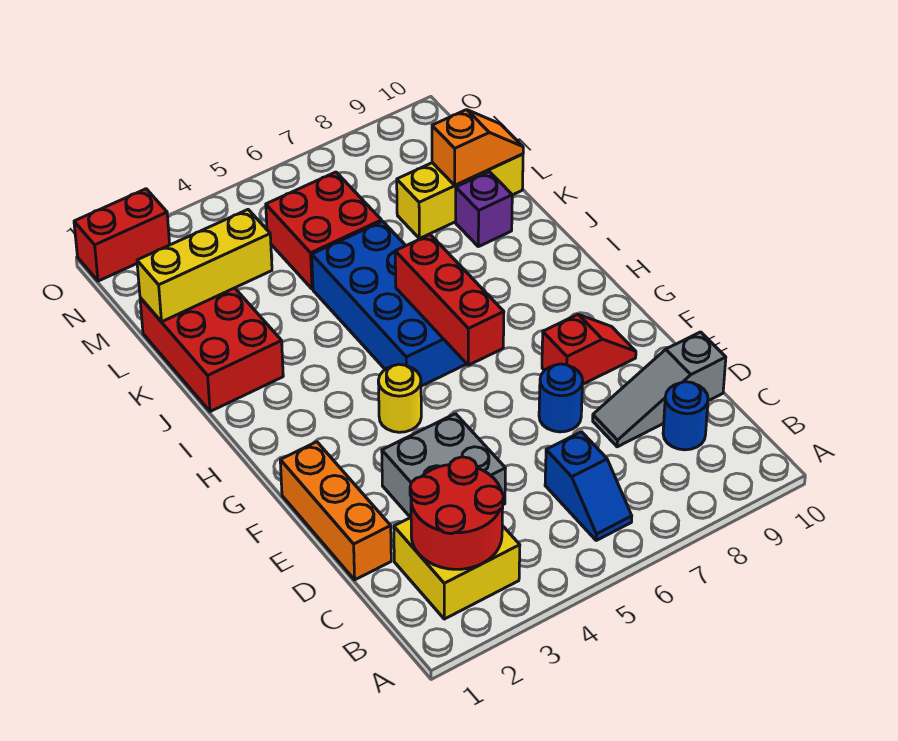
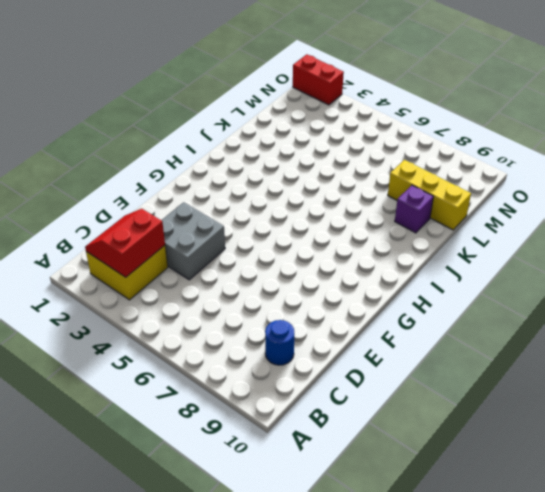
red slope B2:C3 level 2 top 3 -> red round brick B2:C3 level 2
none -> blue slope B6:C6 level 1 top C
none -> orange brick D1:F1 level 1
none -> grey slope D8:D10 level 1 top 10

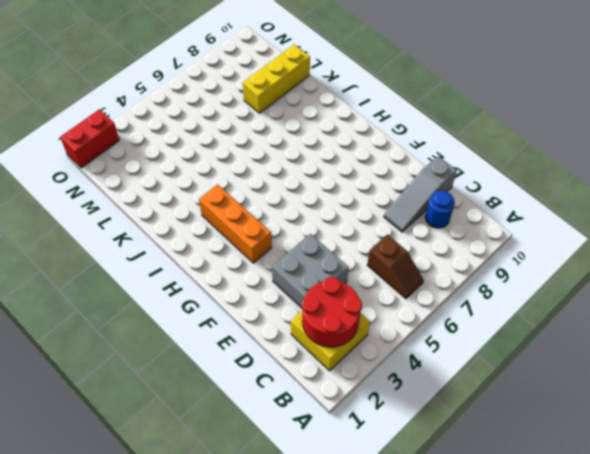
brown slope B6:C6 level 1 top C -> blue slope B6:C6 level 1 top C
orange brick G3:I3 level 1 -> orange brick D1:F1 level 1
none -> blue round brick E7 level 1
none -> red slope F8:F9 level 1 top 8
none -> yellow round brick G4 level 1

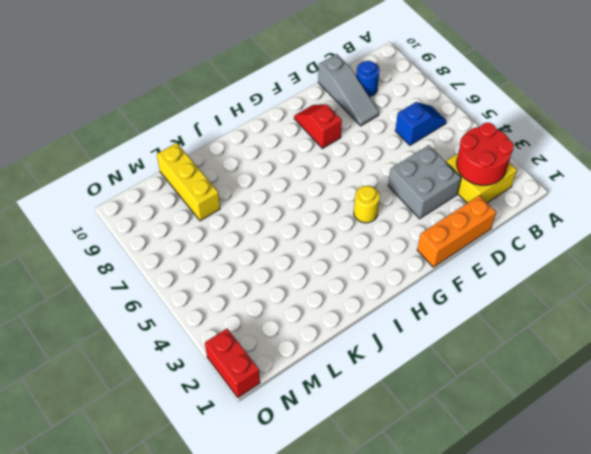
none -> blue round brick E7 level 1
none -> blue brick H5:K6 level 1
none -> red brick J1:L2 level 1

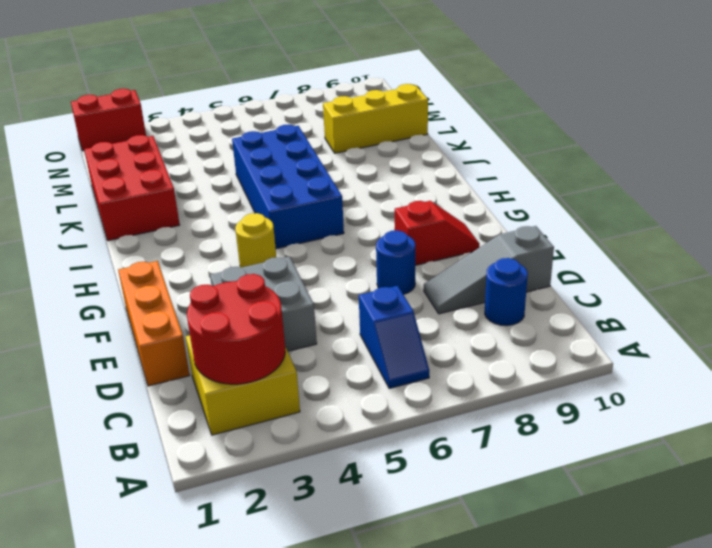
none -> purple brick K9 level 1
none -> red brick L5:M6 level 1
none -> red brick G6:I6 level 2

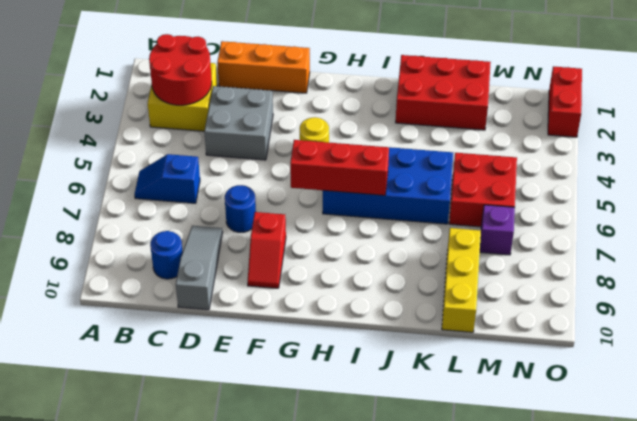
purple brick M7 level 1 -> purple brick K9 level 1
none -> yellow brick L1:L3 level 2
none -> orange slope L9:L10 level 2 top 9

